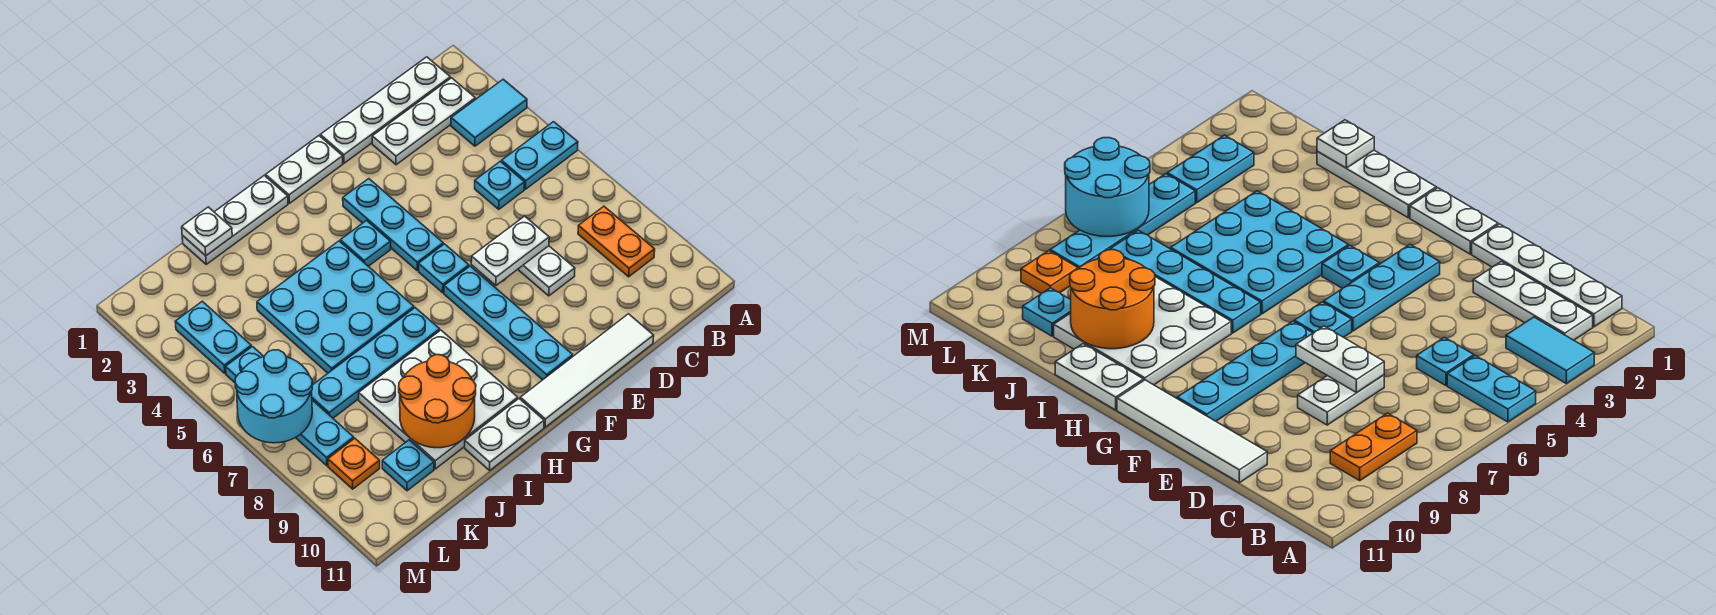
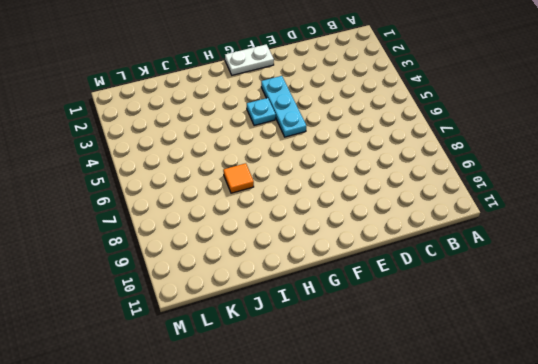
orange tile I7 level 1 -> cyan plate H7:K7 level 1
none -> cyan tile A3:B3 level 1
none -> cyan plate A5:B5 level 1
none -> white plate B1:E1 level 1

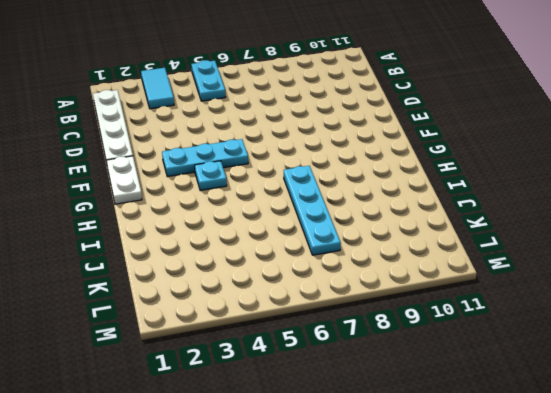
none -> white plate B2:D2 level 1
none -> orange plate B8:B9 level 1
none -> cyan plate C5 level 1

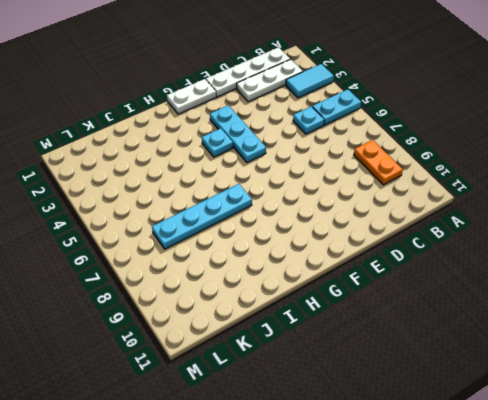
none -> white plate D7:D8 level 1
none -> white tile D11:G11 level 1
none -> cyan plate F6 level 1

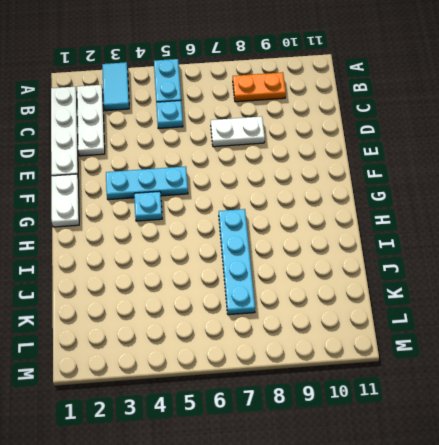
none -> white tile D11:G11 level 1
none -> cyan plate F6 level 1
none -> cyan plate F7:F10 level 1

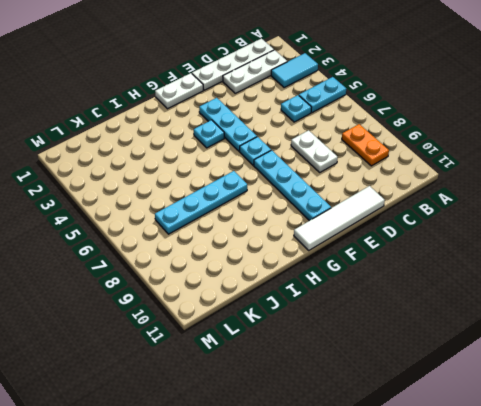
none -> white plate H1:J1 level 1
none -> cyan plate H4:J6 level 1
none -> white plate H8:J10 level 1

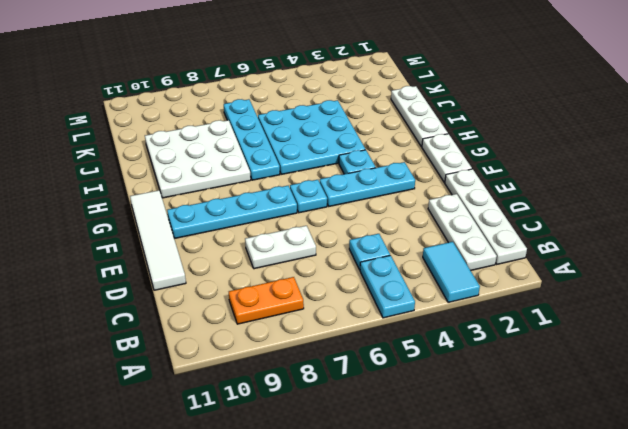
none -> white plate H11:I11 level 1
none -> cyan plate K10 level 1
none -> cyan plate L3:L4 level 1

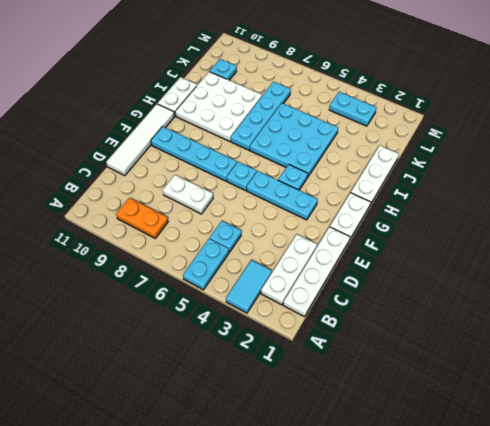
none -> cyan plate L5:L8 level 1
none -> orange plate L9 level 1
none -> white plate D7:E7 level 2

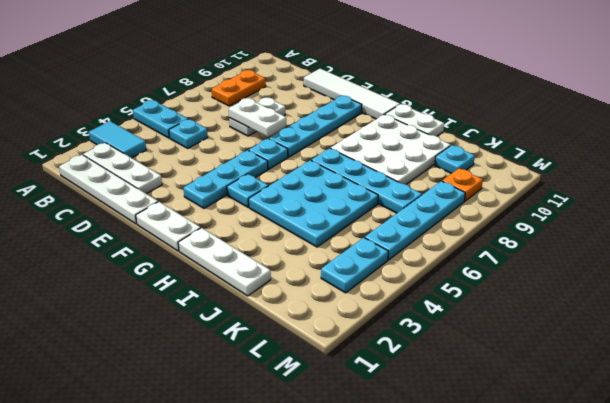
none -> orange round brick I9:J10 level 2
none -> white plate J1 level 2
none -> cyan round brick L6:M7 level 2

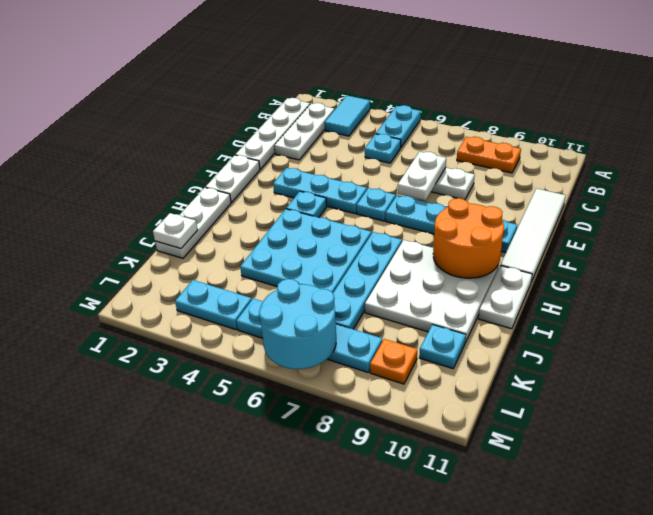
orange round brick G9:H10 level 2 -> orange round brick I9:J10 level 2

